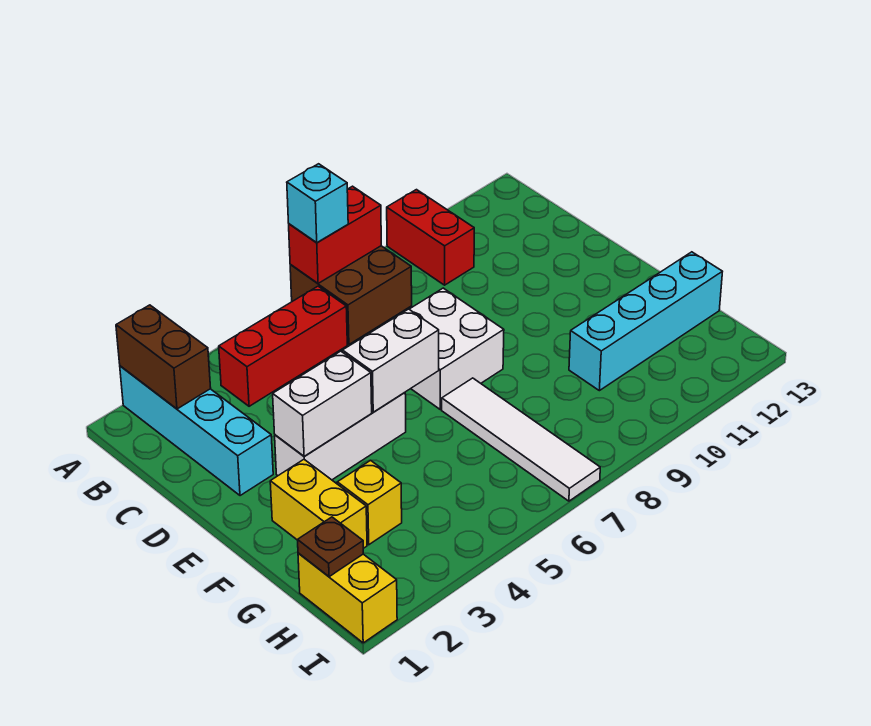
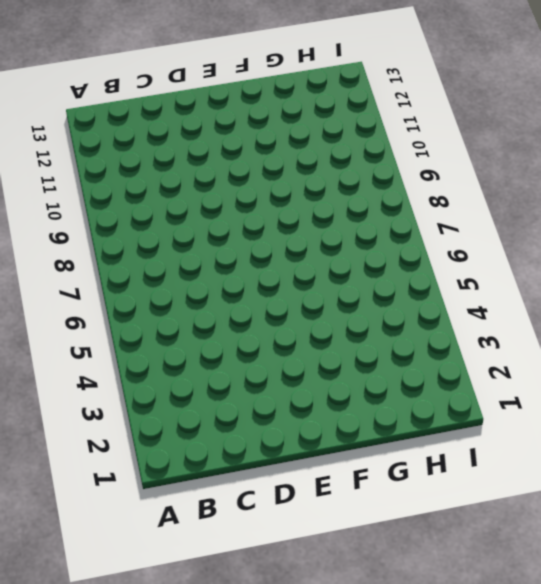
none -> cyan brick A2:D2 level 1
none -> brown brick A7:B8 level 1
none -> red brick A10:B10 level 1

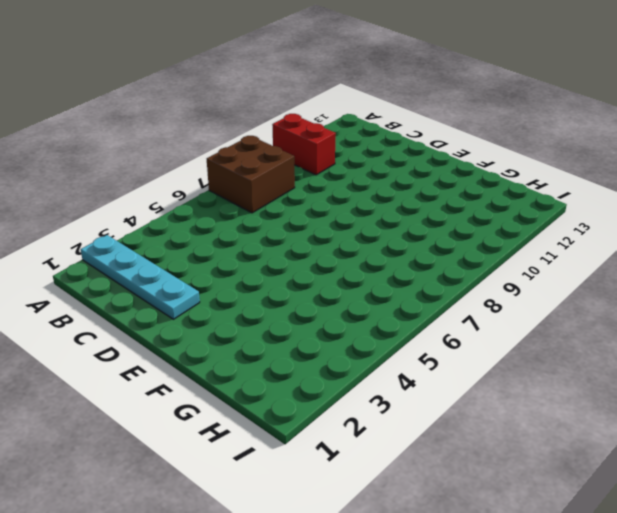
cyan plate A2:D2 level 1 -> cyan brick A2:D2 level 1
none -> red brick B4:B6 level 1
none -> white brick D7:E8 level 1
none -> white brick E3:E5 level 1

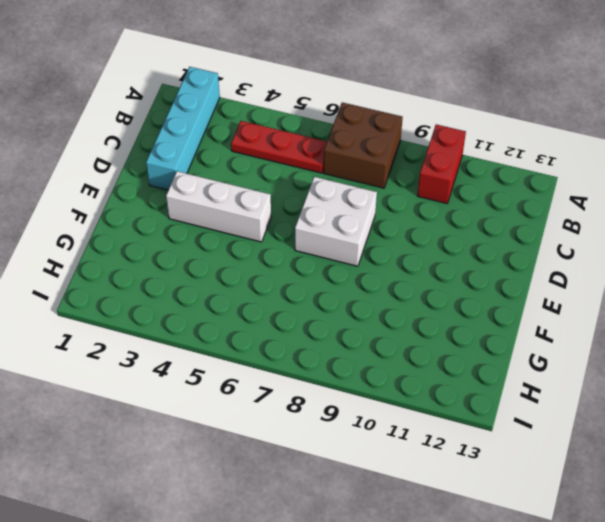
red plate B4:B6 level 1 -> red brick B4:B6 level 1
none -> yellow brick F2:G2 level 1
none -> white tile F7:I7 level 1
none -> yellow brick G3 level 1

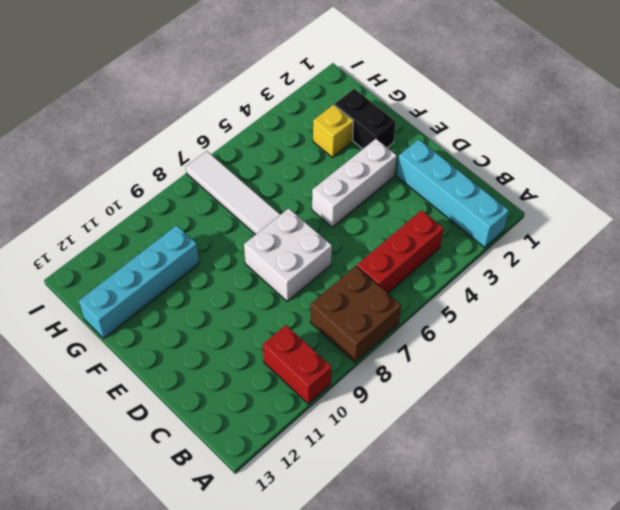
black brick F2:G2 level 1 -> yellow brick F2:G2 level 1
none -> yellow brick H1:I1 level 1
none -> brown brick A2:B2 level 2
none -> red brick A7:A8 level 2

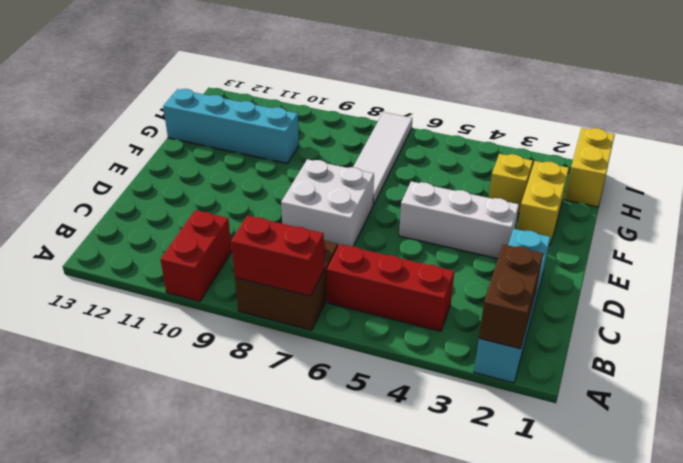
none -> white brick E3:E4 level 2
none -> white brick E5:E6 level 2
none -> brown plate H1 level 2

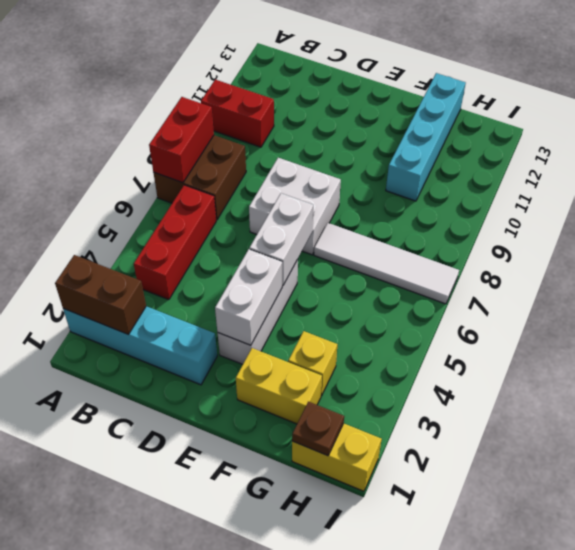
none -> cyan brick A7 level 3

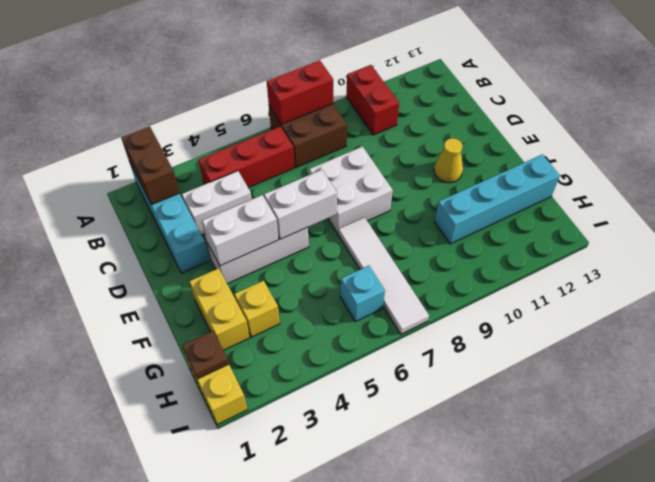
white brick C3:C4 level 1 -> none
yellow cone E11 level 1 -> none
cyan brick H6 level 1 -> cyan brick A7 level 3

